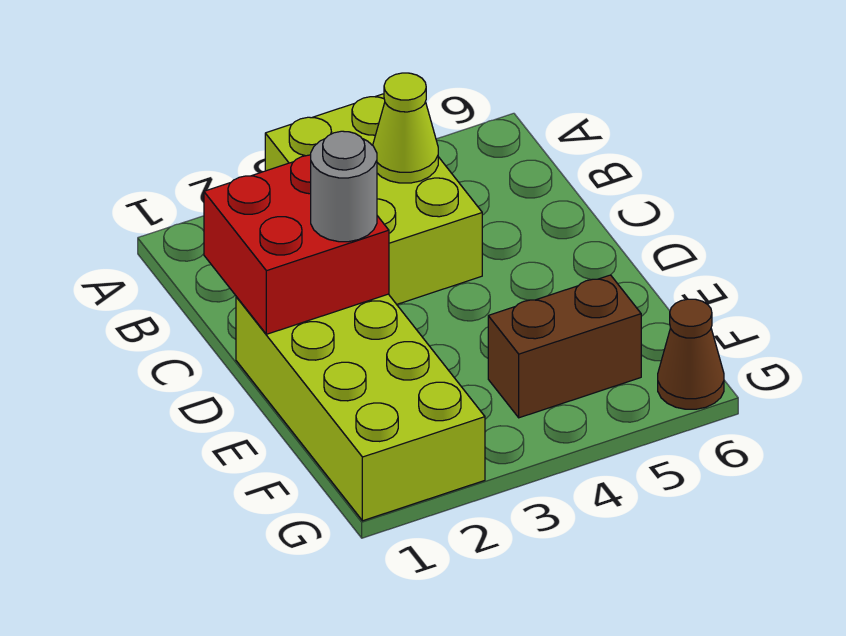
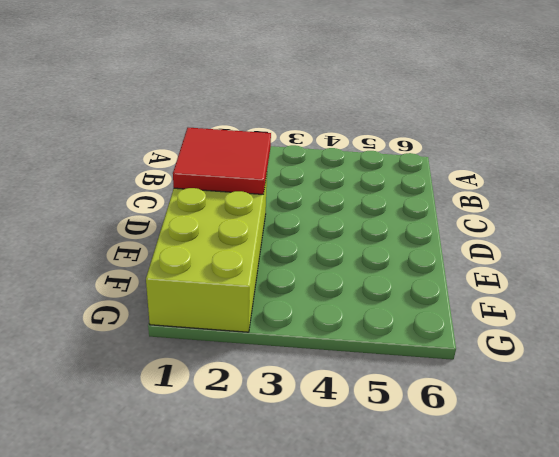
red tile C1:D2 level 2 -> red brick C1:D2 level 2
none -> lime brick A3:C4 level 1
none -> brown brick F4:F5 level 1

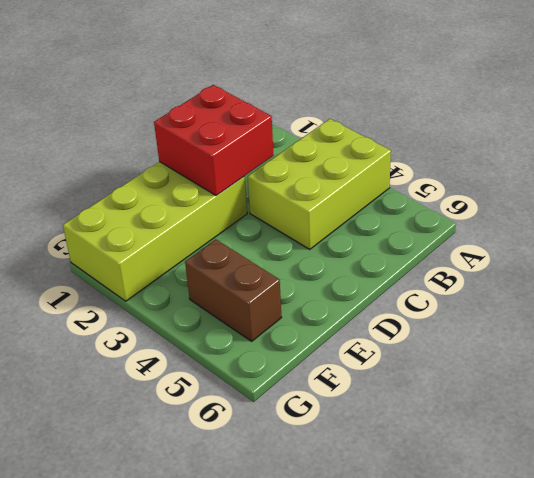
none -> brown cone G6 level 1
none -> lime cone B4 level 2

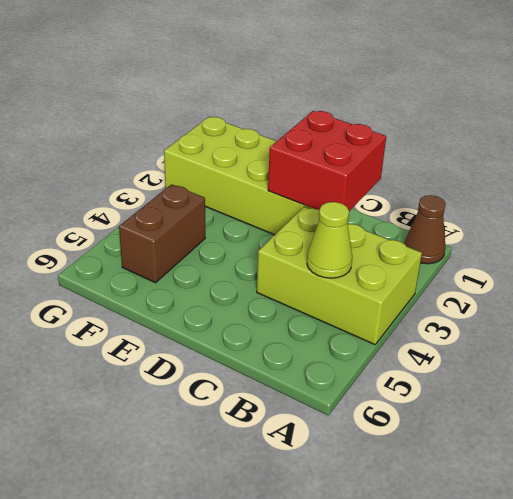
brown cone A1 level 1 -> brown cone G6 level 1
none -> grey round brick D2 level 3

